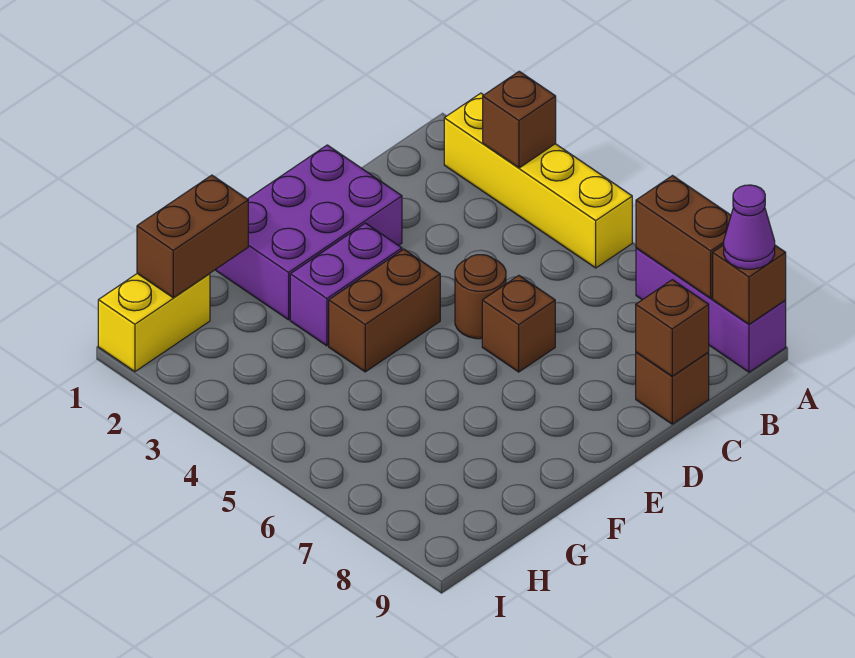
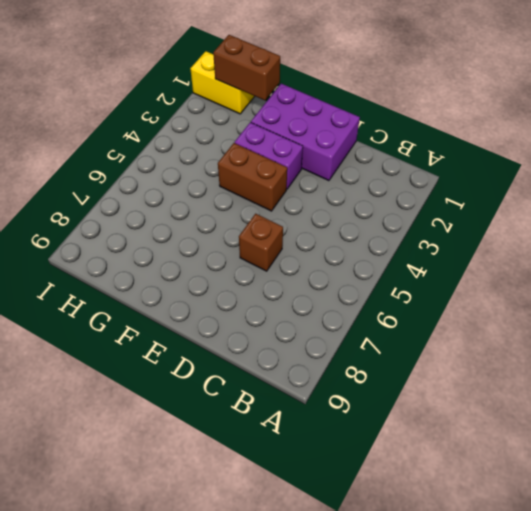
none -> yellow brick A2:A5 level 1
none -> purple brick A7:A9 level 1
none -> brown brick C9 level 1

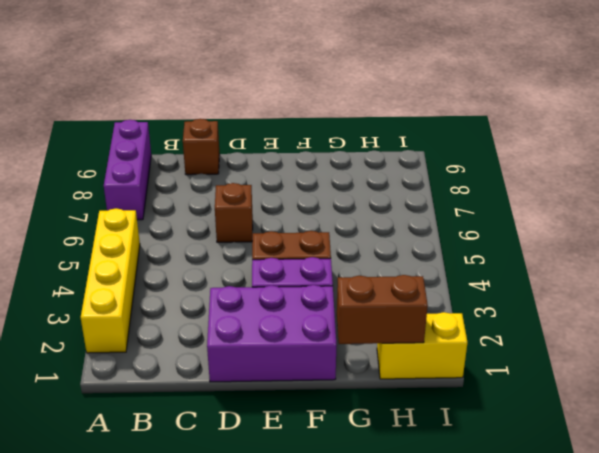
none -> brown round brick D5 level 1
none -> brown brick A3 level 2
none -> brown brick A7:A8 level 2

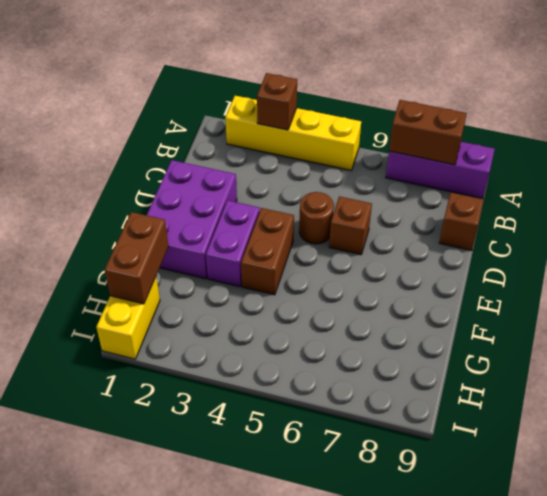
none -> brown brick A9 level 2
none -> brown brick C9 level 2
none -> purple cone A9 level 3

